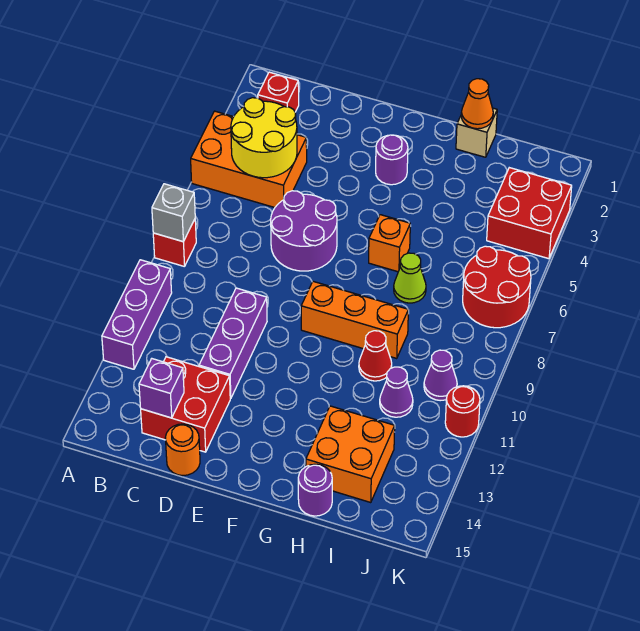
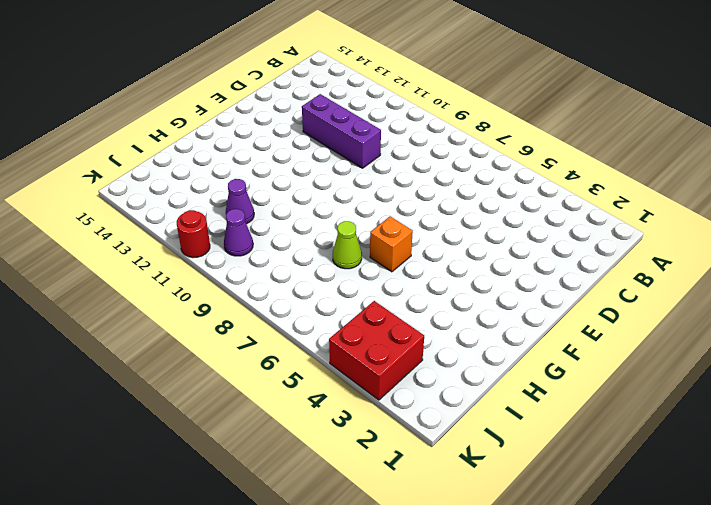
none -> orange brick A4:C5 level 1
none -> red brick A8 level 1
none -> purple brick A10:A12 level 1

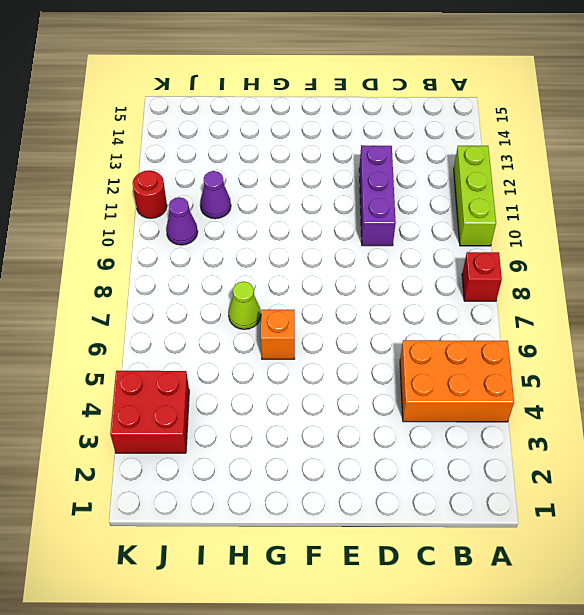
lime brick A10:A12 level 1 -> purple brick A10:A12 level 1
none -> red brick B2 level 1
none -> red brick C13:D14 level 1
none -> purple round brick D6:E7 level 1

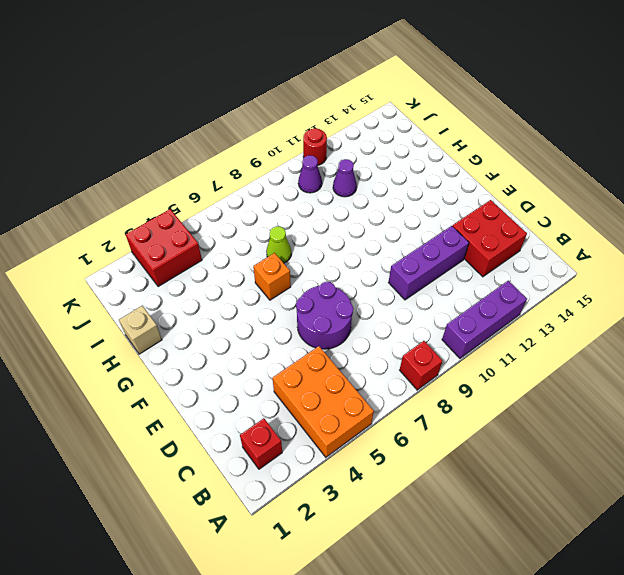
none -> orange round brick D15 level 1
none -> purple round brick F3 level 1
none -> orange brick F9:H9 level 1

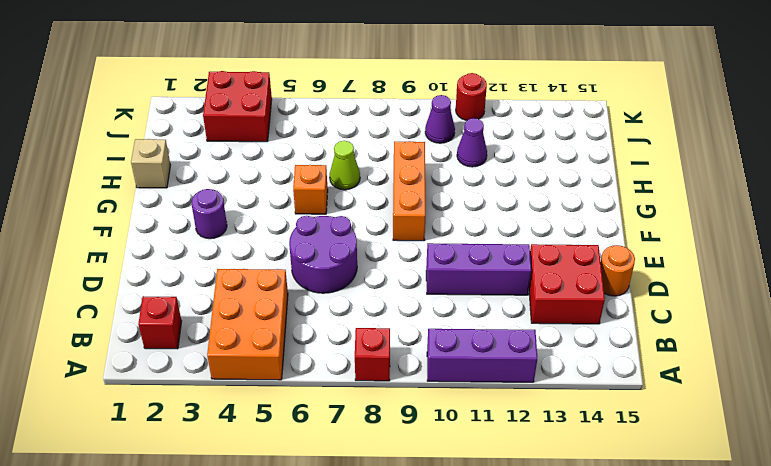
none -> red cone H10 level 1
none -> orange brick H13:I14 level 1
none -> purple round brick H15 level 1

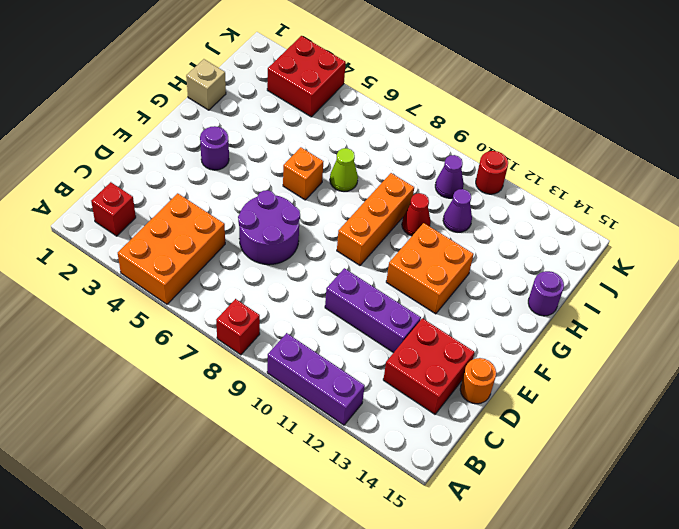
orange brick F11:G12 level 1 -> orange brick H13:I14 level 1
none -> red round brick J6:K7 level 1
none -> grey brick A8 level 2
none -> yellow round brick B4:C5 level 2

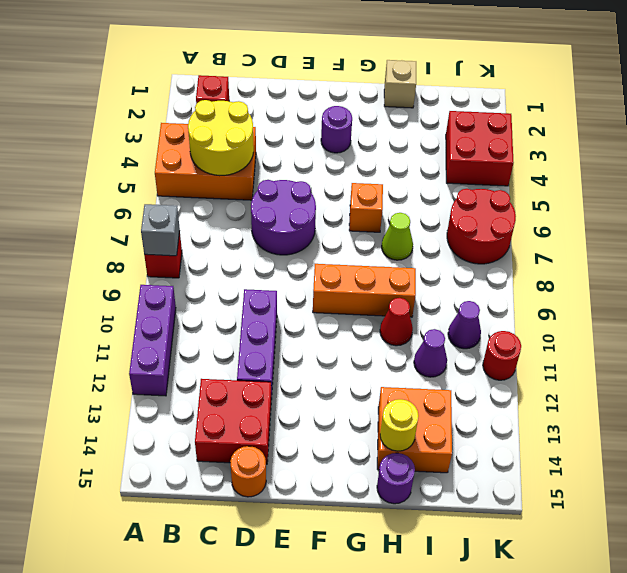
yellow round brick H14 level 2 -> none
none -> purple brick C14 level 2
none -> orange cone H1 level 2

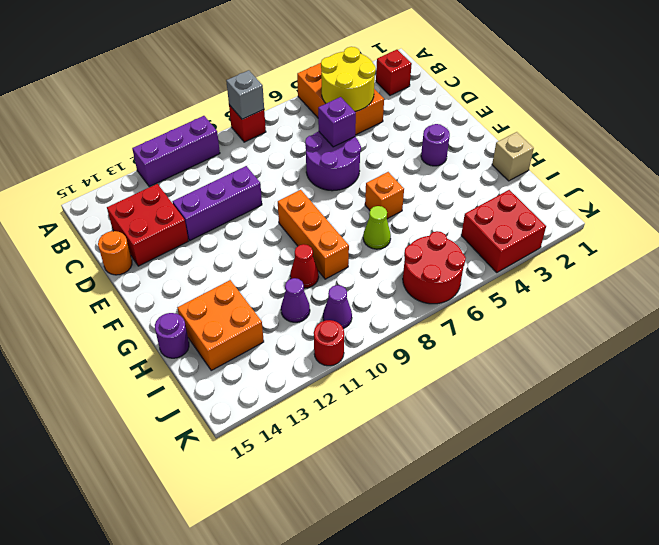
purple brick D6 level 2 -> purple brick C14 level 2
none -> orange cone H1 level 2

